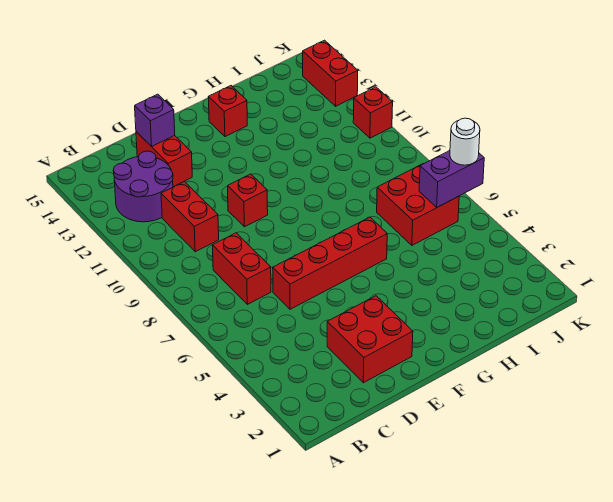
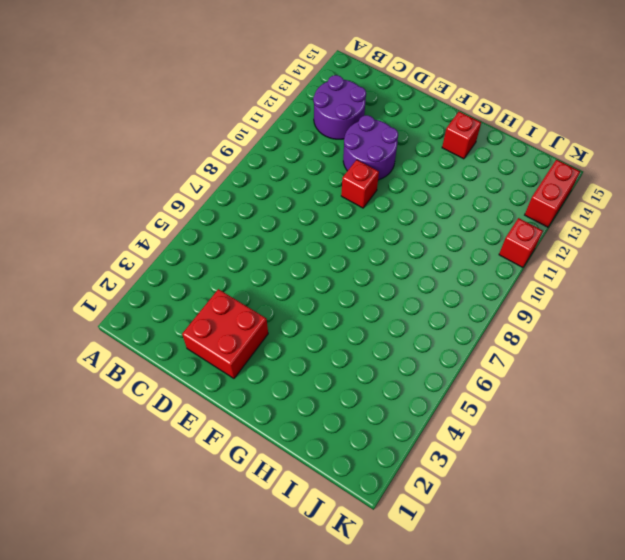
purple round brick D11:E12 level 1 -> none
none -> red brick C7:C8 level 1
none -> red brick C10:C11 level 1
none -> red brick D6:G6 level 1

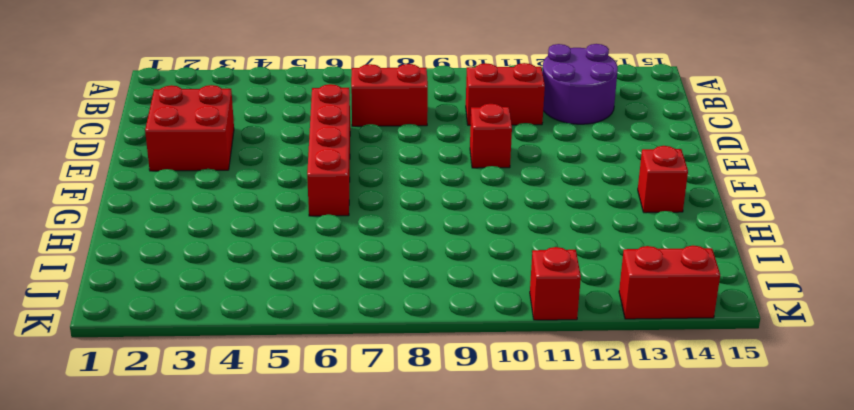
none -> red brick D13:D14 level 1
none -> red brick I6:J7 level 1
none -> purple brick D14 level 2

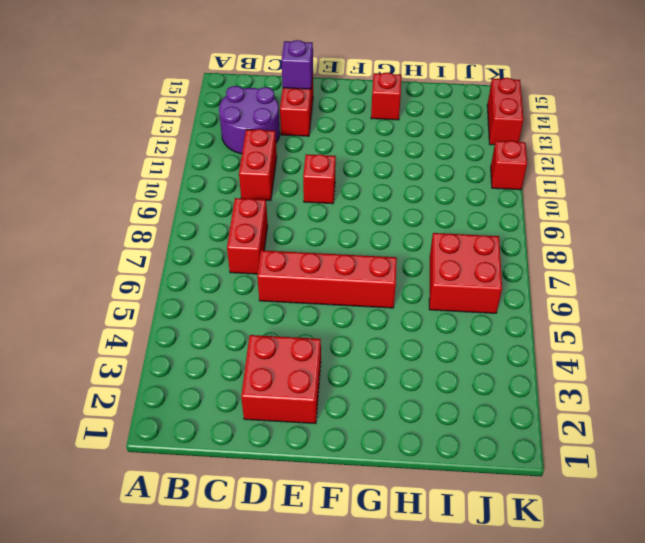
none -> purple brick J6:K6 level 2
none -> white round brick K6 level 3

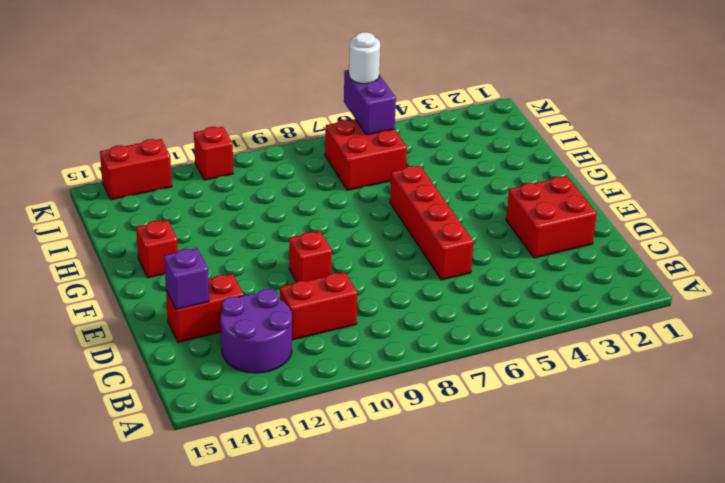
none -> red brick C7:C8 level 1

